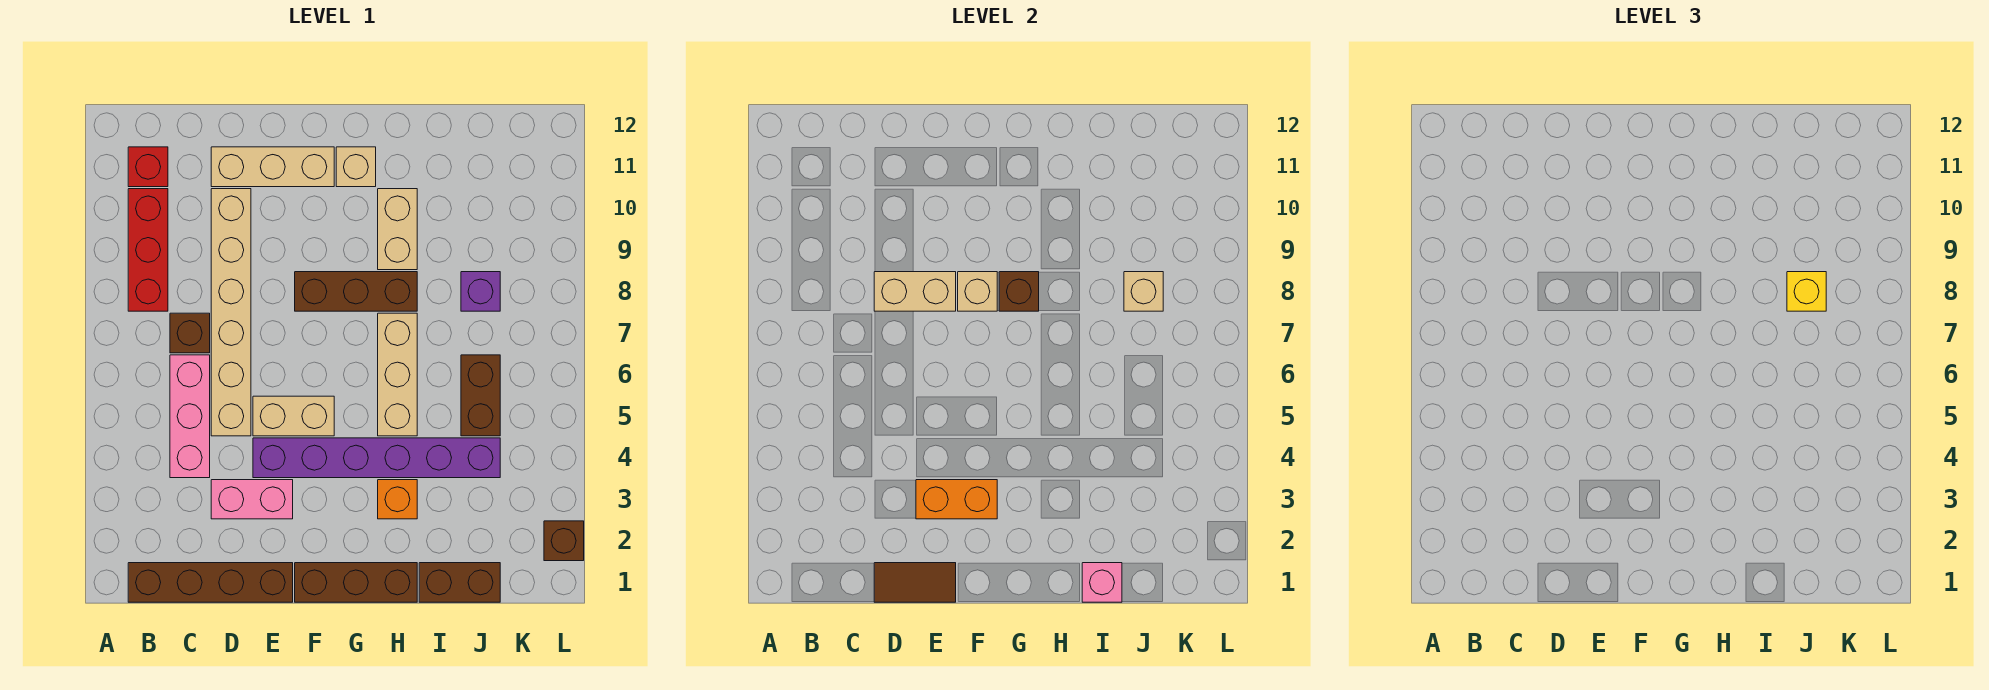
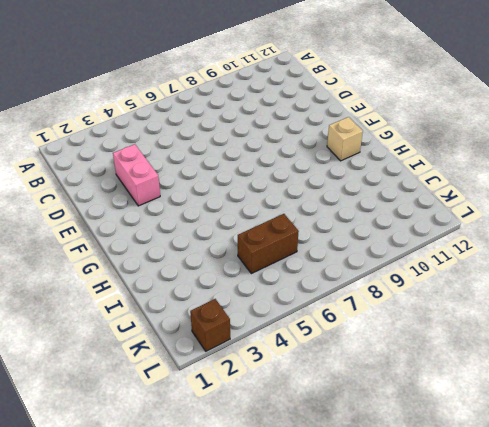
none -> brown brick B1:E1 level 1
none -> red brick B8:B10 level 1
none -> red brick B11 level 1

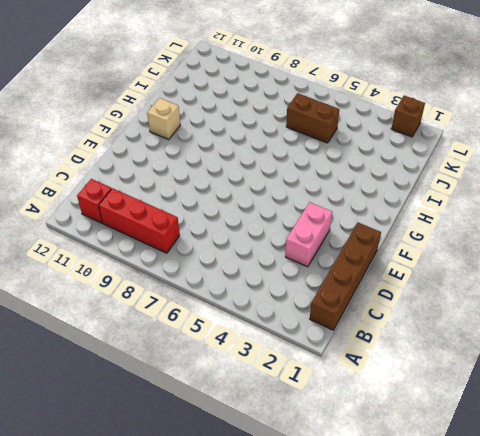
none -> pink brick C4:C6 level 1
none -> brown brick C7 level 1
none -> tan brick D5:D10 level 1

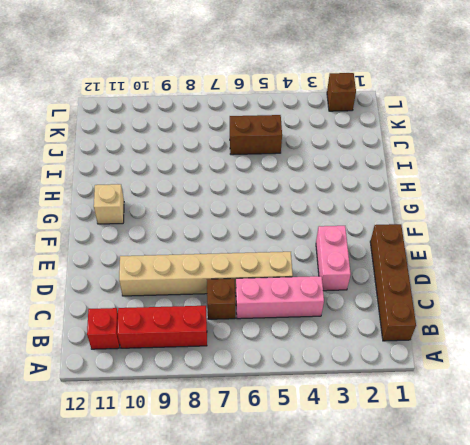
none -> tan brick D11:F11 level 1
none -> purple brick E4:J4 level 1
none -> tan brick E5:F5 level 1

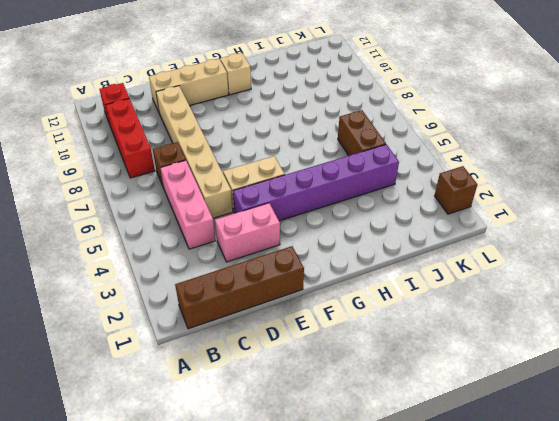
none -> brown brick F1:H1 level 1
none -> brown brick F8:H8 level 1
none -> orange brick H3 level 1

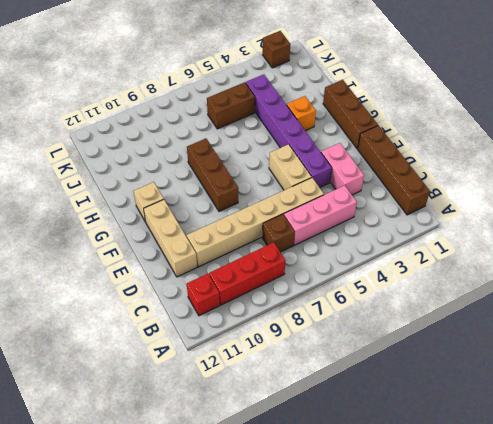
none -> tan brick H5:H7 level 1
none -> tan brick H9:H10 level 1
none -> brown brick I1:J1 level 1

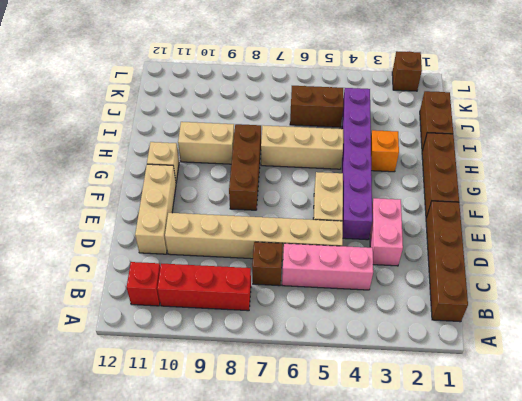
none -> purple brick J8 level 1
none -> brown tile D1:E1 level 2
none -> tan brick D8:E8 level 2

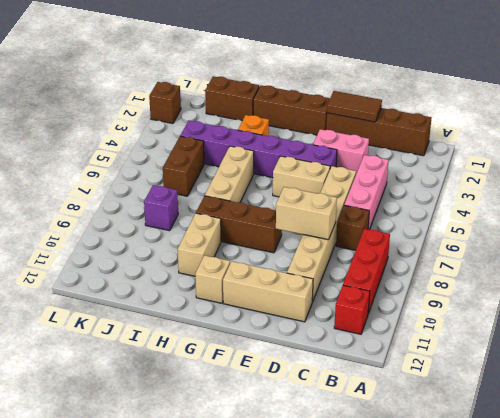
none -> orange brick E3:F3 level 2
none -> tan brick F8 level 2
none -> brown brick G8 level 2

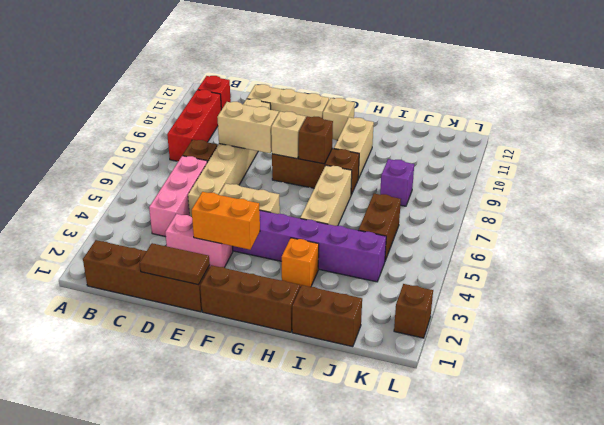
none -> pink brick I1 level 2
none -> tan brick J8 level 2
none -> yellow brick J8 level 3

